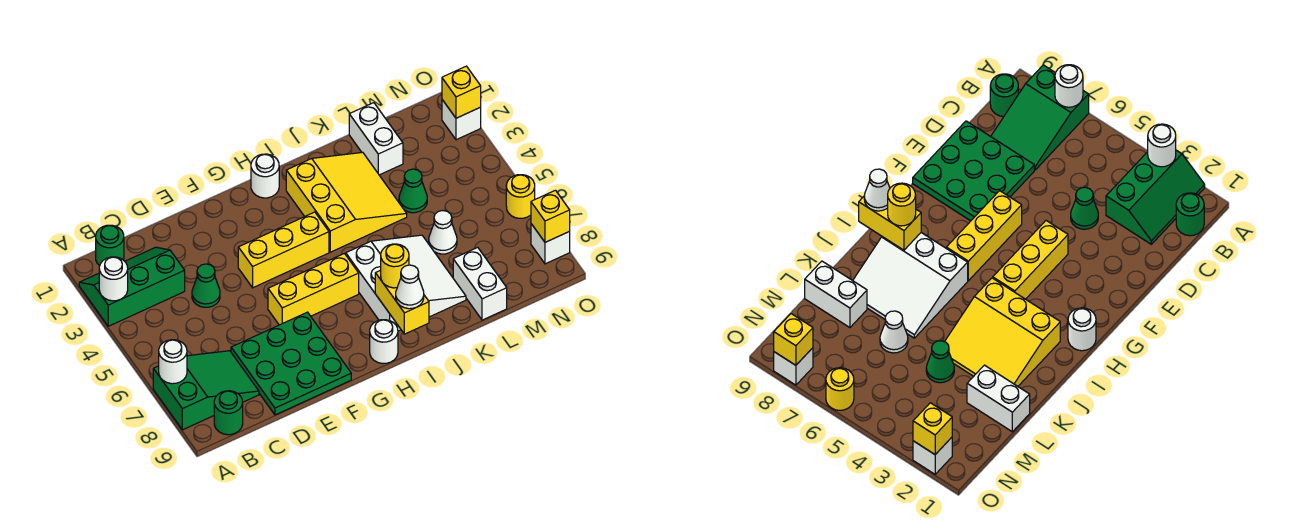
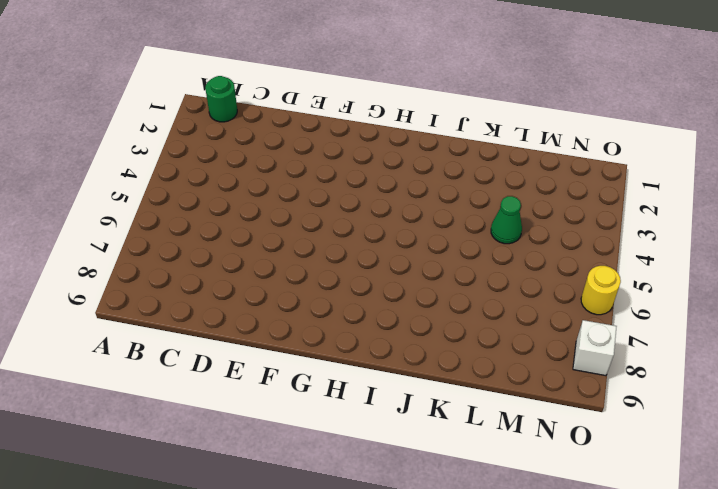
none -> green slope A2:C3 level 1 top 3
none -> green slope A7:C8 level 1 top A
none -> green round brick B9 level 1

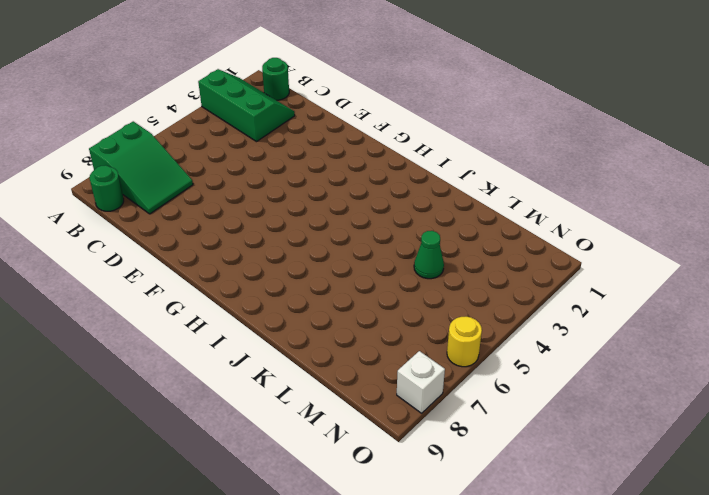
none -> green cone D4 level 1
none -> green plate D7:F9 level 1
none -> yellow brick F4:H4 level 1

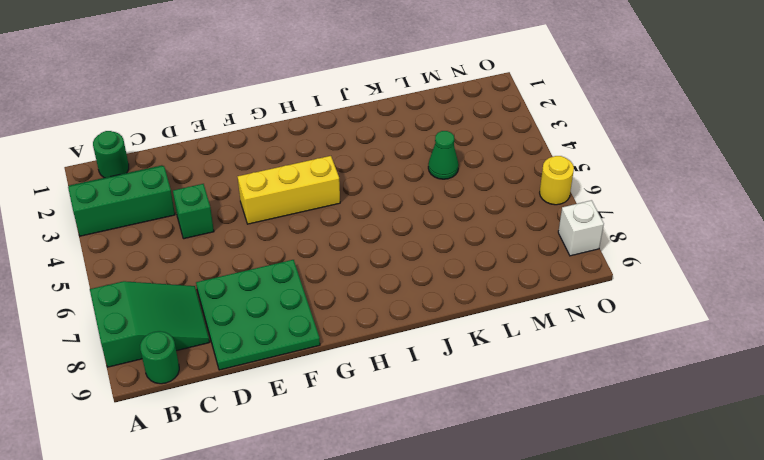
green brick D4 level 1 -> green cone D4 level 1
none -> yellow brick F6:H6 level 1
none -> white round brick H1 level 1
none -> white round brick H9 level 1

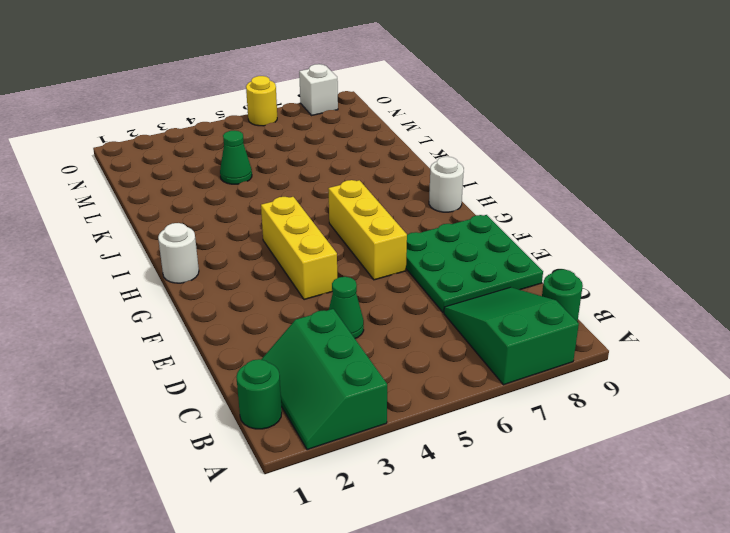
none -> yellow slope I2:K4 level 1 top I
none -> white slope I6:K8 level 1 top I
none -> white brick L1:L2 level 1

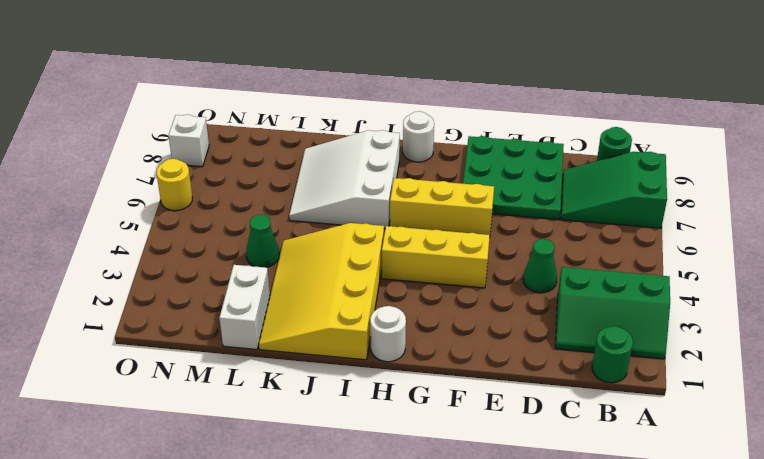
yellow slope I1:K4 level 1 top I -> yellow slope I2:K4 level 1 top I
none -> white cone L6 level 1
none -> white brick L8:L9 level 1
none -> white brick O2 level 1

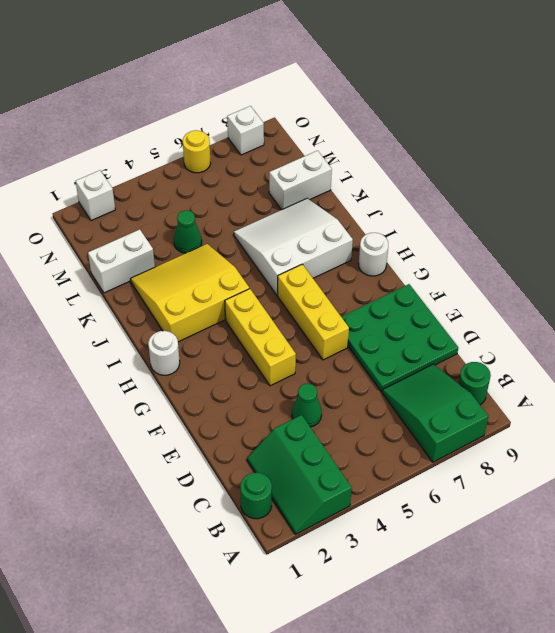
none -> white cone L6 level 1
none -> white round brick A3 level 2
none -> white round brick A7 level 2

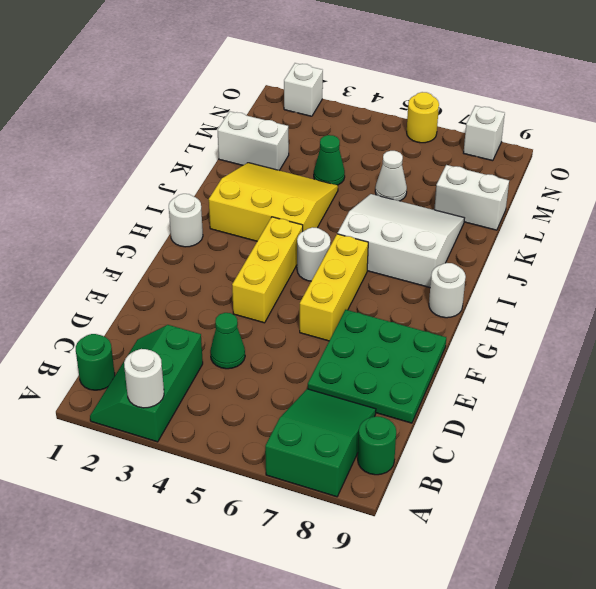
white round brick H5 level 1 -> white round brick A7 level 2
none -> yellow brick I8:I9 level 2
none -> yellow brick O2 level 2
none -> yellow brick O8 level 2

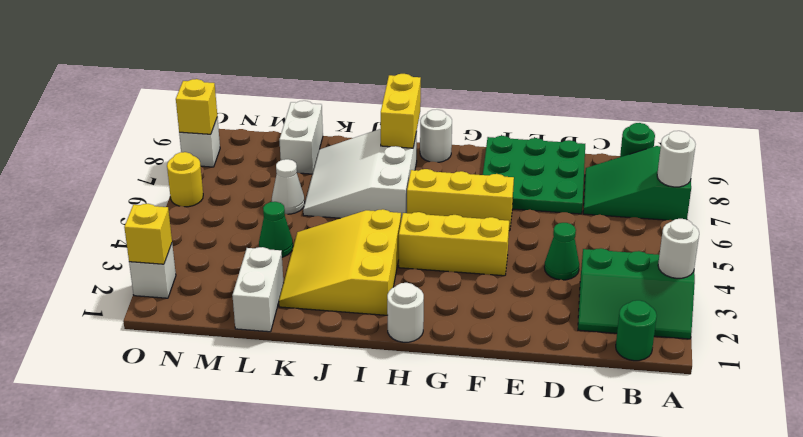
none -> yellow round brick I8 level 3
none -> white cone I9 level 3

